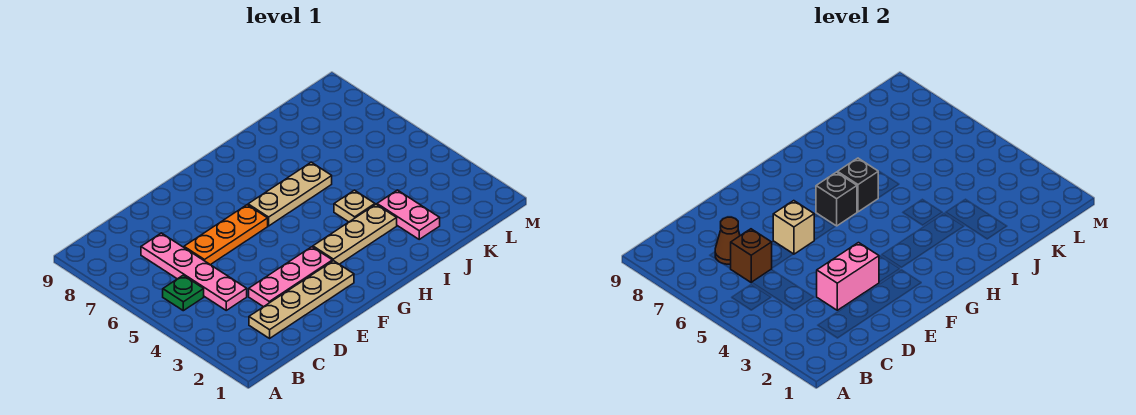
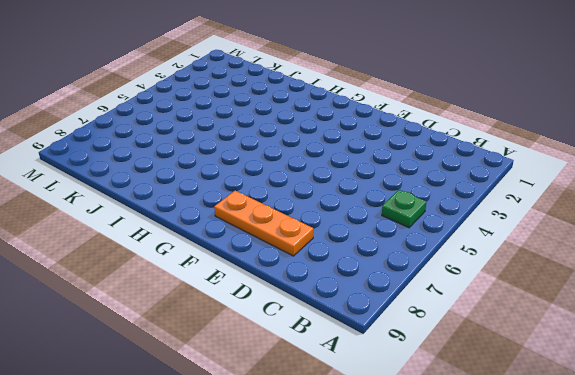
orange plate D8:F8 level 1 -> orange plate D6:F6 level 1
none -> tan plate C2:F2 level 1
none -> pink plate C4:C7 level 1
none -> pink plate D3:F3 level 1

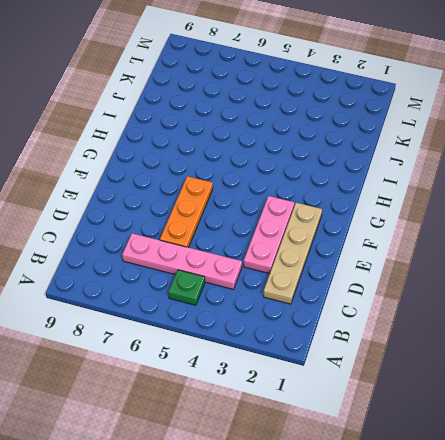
none -> tan plate G3:I3 level 1
none -> tan plate G6:I6 level 1
none -> tan plate I4 level 1

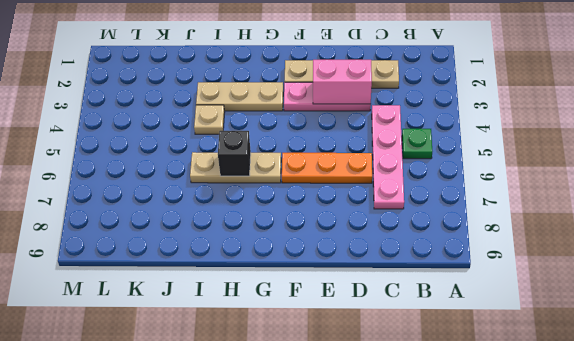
none -> pink plate J2:J3 level 1
none -> brown brick C6 level 2
none -> brown cone C7 level 2

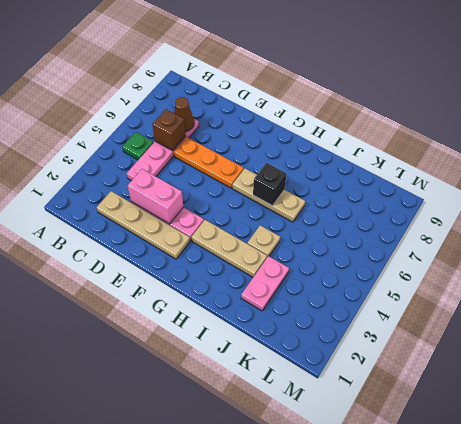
none -> tan brick E6 level 2
none -> black brick G6 level 2

